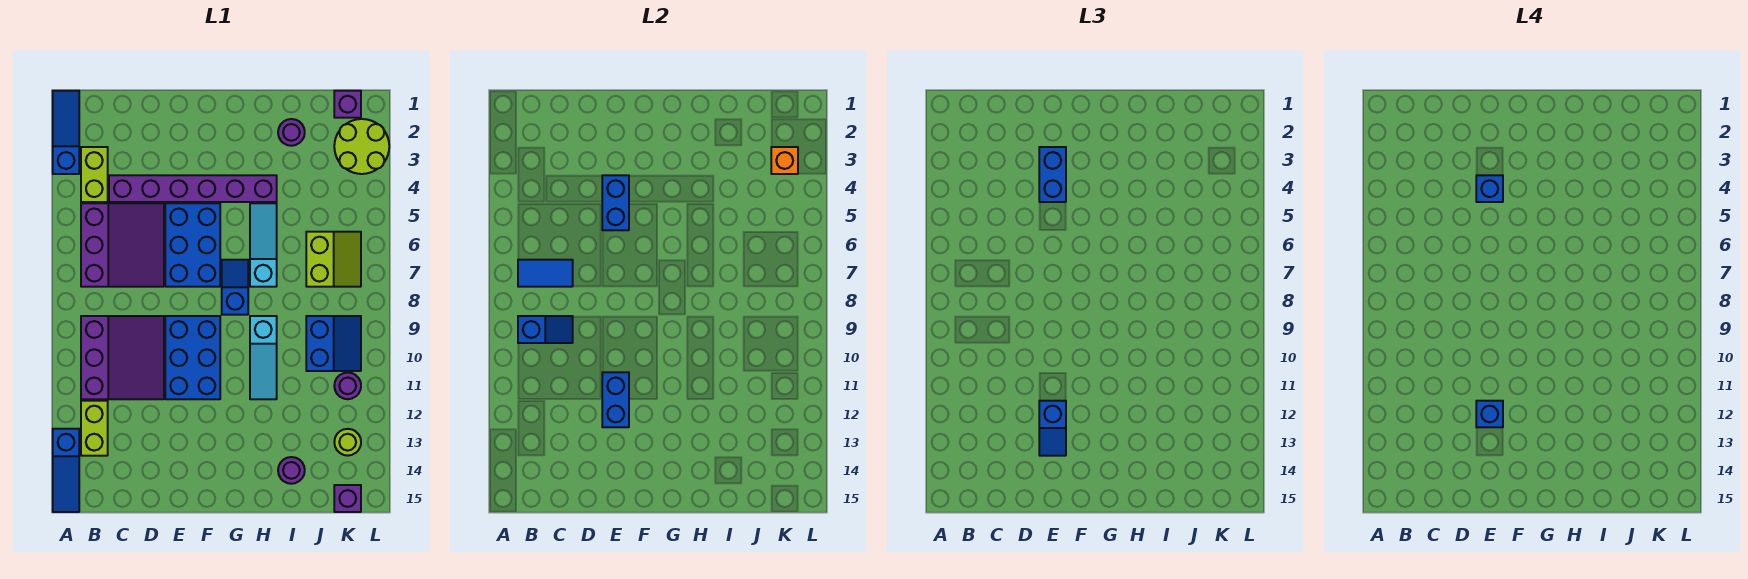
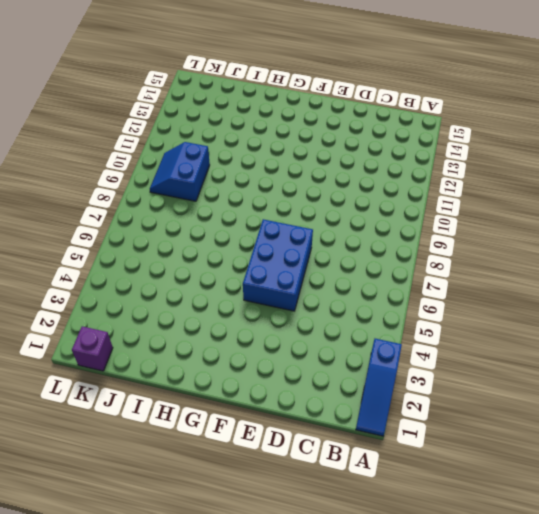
none -> blue slope A13:A15 level 1 top 13
none -> lime brick B3:B4 level 1
none -> purple slope B5:D7 level 1 top B
none -> purple slope B9:D11 level 1 top B

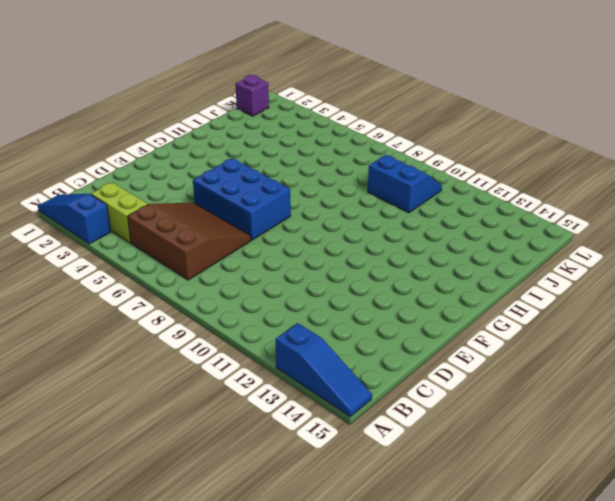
brown slope B5:D7 level 1 top B -> purple slope B5:D7 level 1 top B
none -> purple slope B9:D11 level 1 top B
none -> lime brick B12:B13 level 1
none -> purple brick C4:H4 level 1
none -> blue brick E9:F11 level 1

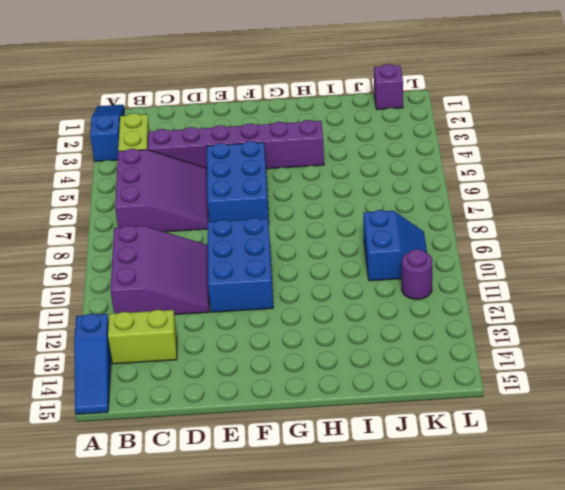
lime brick B13:C13 level 1 -> lime brick B12:B13 level 1
none -> blue slope G7:G8 level 1 top 8
none -> cyan slope H5:H7 level 1 top 7
none -> cyan slope H9:H11 level 1 top 9
none -> purple round brick I2 level 1

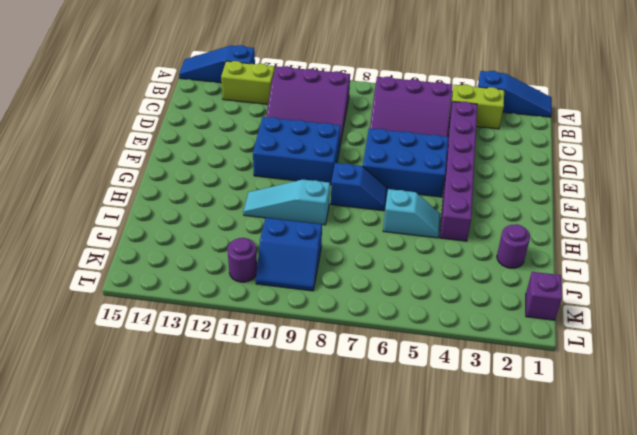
cyan slope H5:H6 level 1 top 6 -> cyan slope H5:H7 level 1 top 7
none -> purple round brick I14 level 1
none -> lime slope J6:K7 level 1 top J
none -> lime round brick K2:L3 level 1
none -> lime round brick K13 level 1

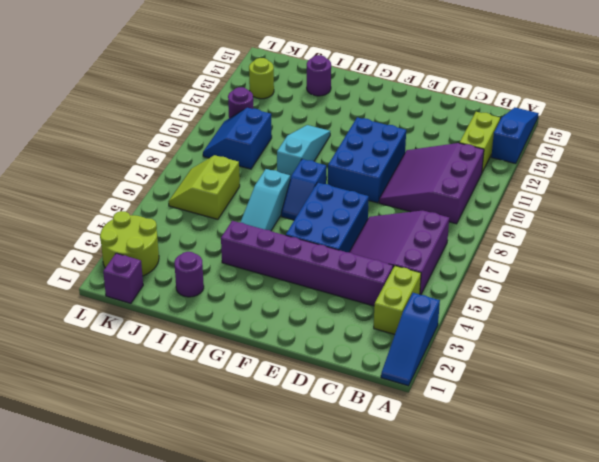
none -> purple brick K15 level 1
none -> blue tile B7:C7 level 2
none -> blue slope B9:C9 level 2 top B
none -> blue brick E4:E5 level 2

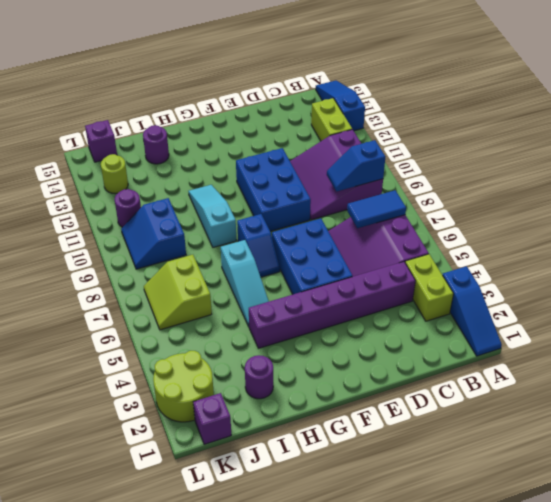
none -> blue brick E4:E5 level 2
none -> blue brick E11:E12 level 2
none -> orange brick K3 level 2
none -> blue brick E3:E4 level 3

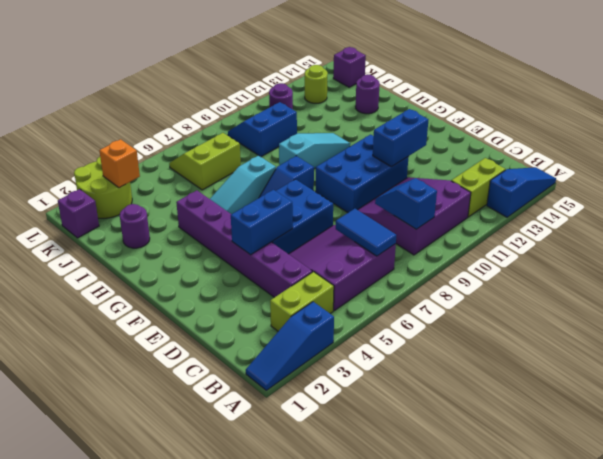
none -> blue brick E3:E4 level 3
none -> blue slope E12:E13 level 3 top 12
none -> blue brick E4 level 4
none -> blue brick E12 level 4

